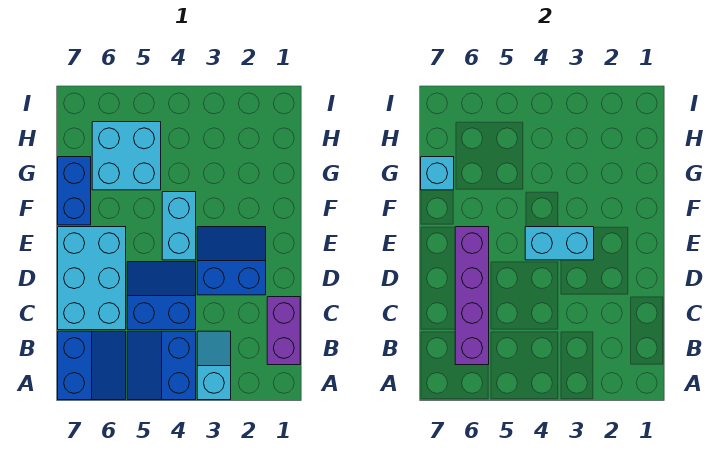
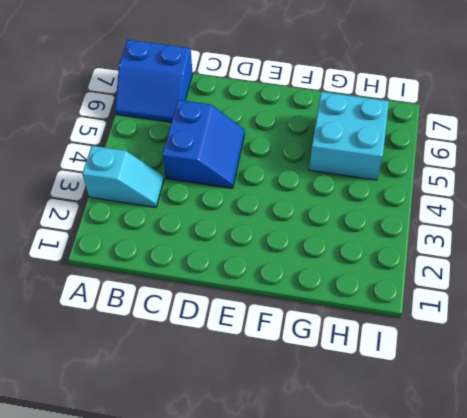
none -> blue slope A4:B5 level 1 top 4
none -> purple brick B1:C1 level 1
none -> cyan brick C6:E7 level 1

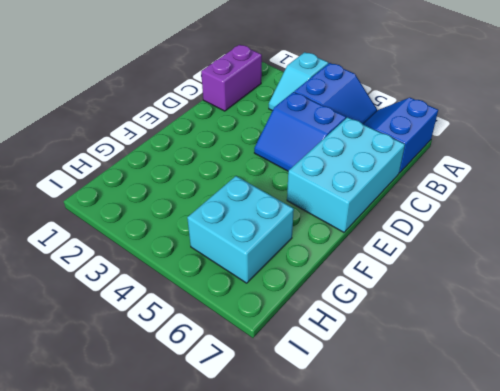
none -> blue slope D2:E3 level 1 top D
none -> cyan brick E4:F4 level 1
none -> blue brick F7:G7 level 1

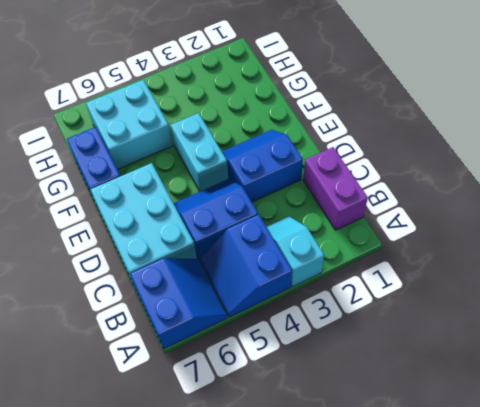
none -> purple brick B6:E6 level 2
none -> cyan brick E3:E4 level 2
none -> cyan brick G7 level 2

